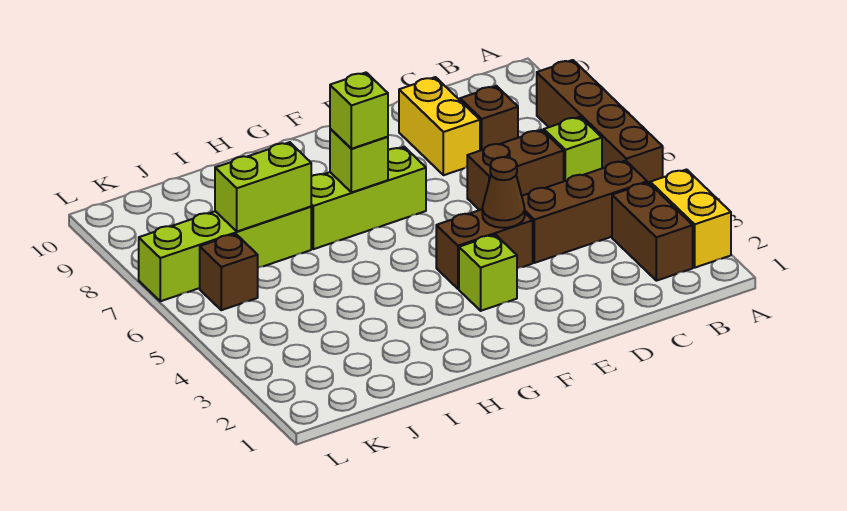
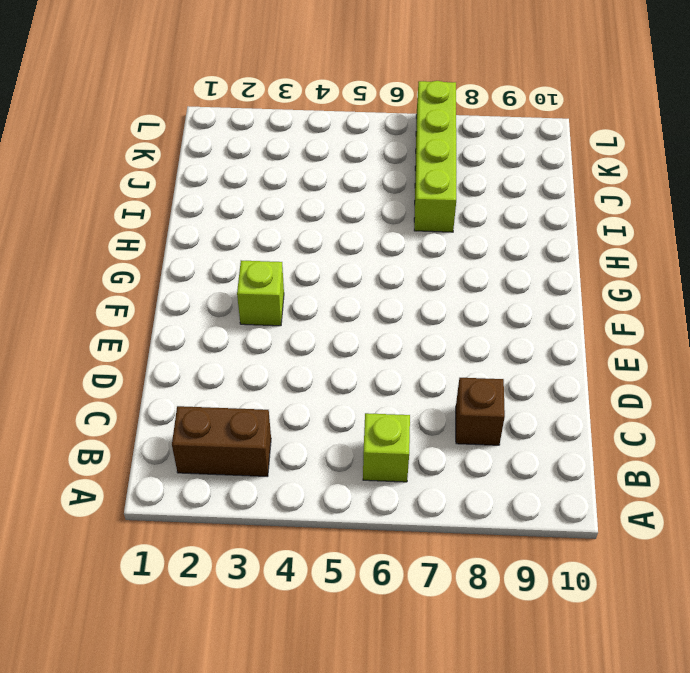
none -> yellow brick A2:A3 level 1
none -> brown brick A5:A8 level 1
none -> brown brick B4:D4 level 1

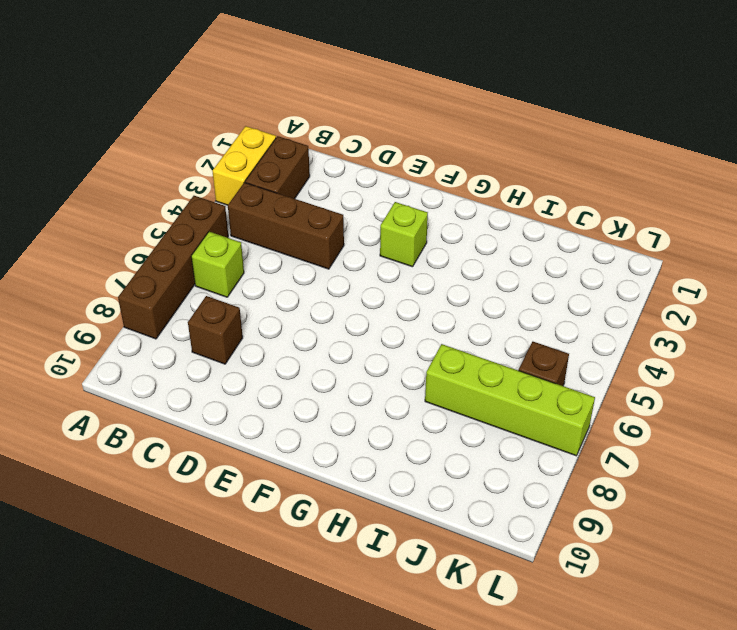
none -> brown brick C6:D6 level 1
none -> yellow brick D8:D9 level 1
none -> brown brick E4:F4 level 1

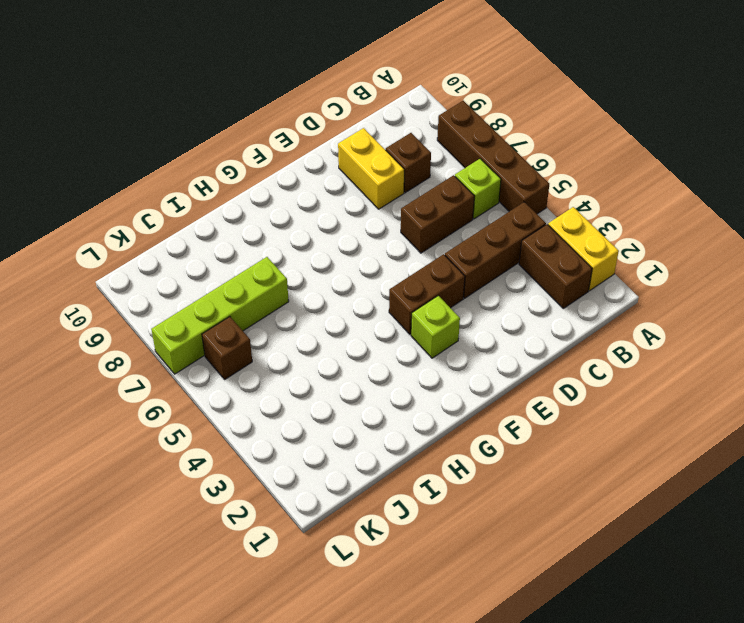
none -> lime brick F7:H7 level 1
none -> brown cone E4 level 2
none -> lime brick G7 level 2

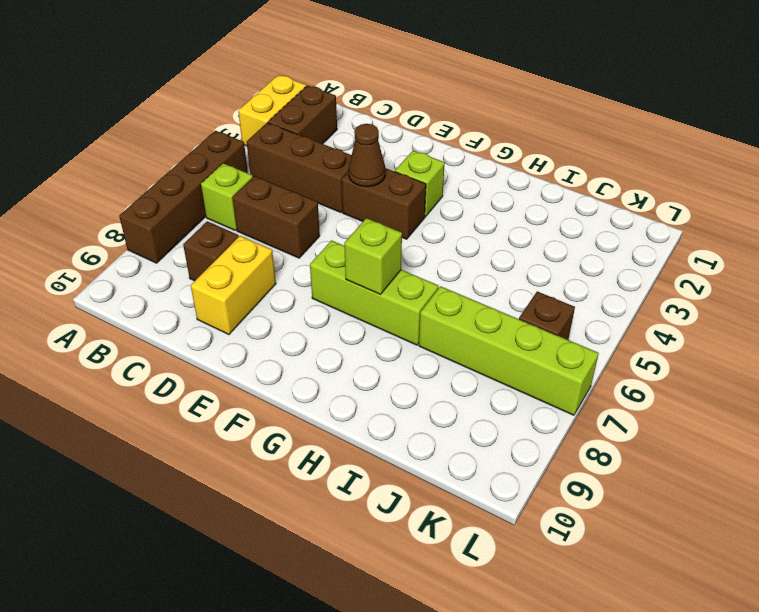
none -> lime brick I7:J7 level 2
none -> lime brick G7 level 3

